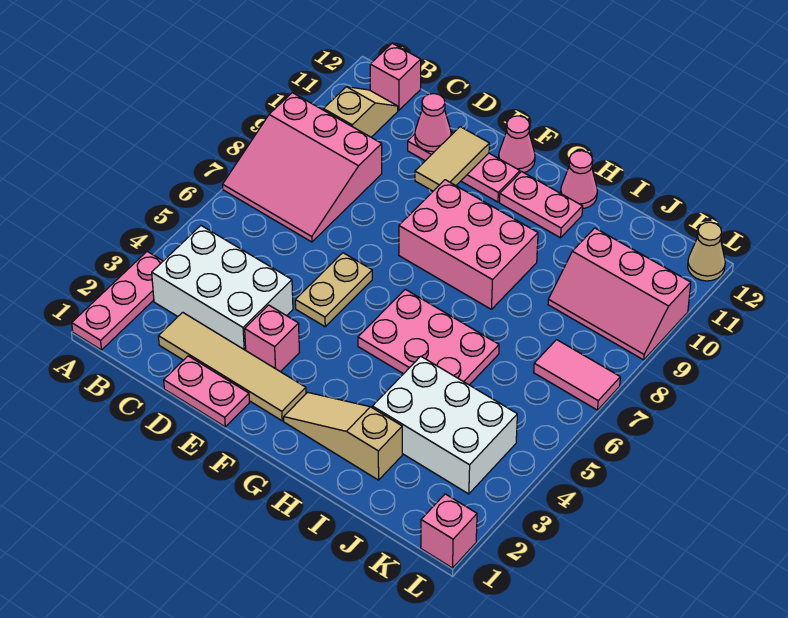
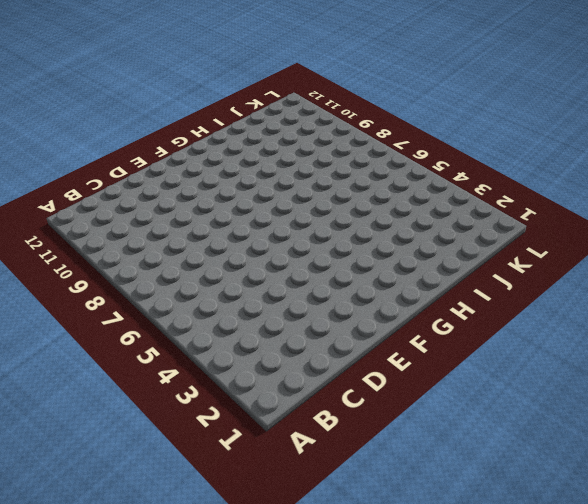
none -> pink plate A1:A3 level 1
none -> pink slope A7:C9 level 1 top 9
none -> white brick B3:D4 level 1

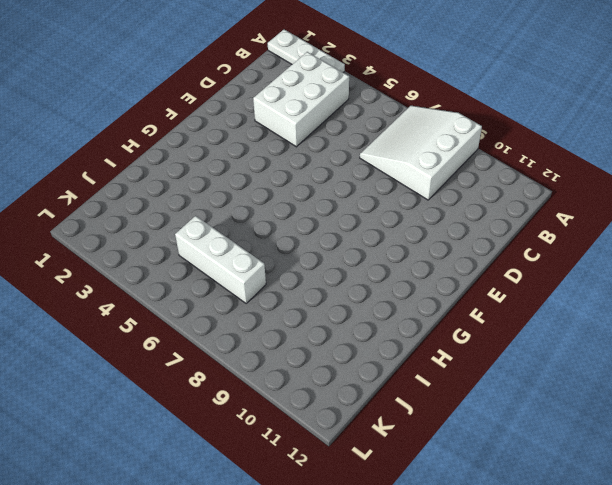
white plate A1:A3 level 1 -> pink plate A1:A3 level 1
white slope A7:C9 level 1 top 9 -> pink slope A7:C9 level 1 top 9
white brick J5:J7 level 1 -> none
none -> tan slope B10:B11 level 1 top 10
none -> pink brick B12 level 1
none -> tan tile C2:F2 level 1

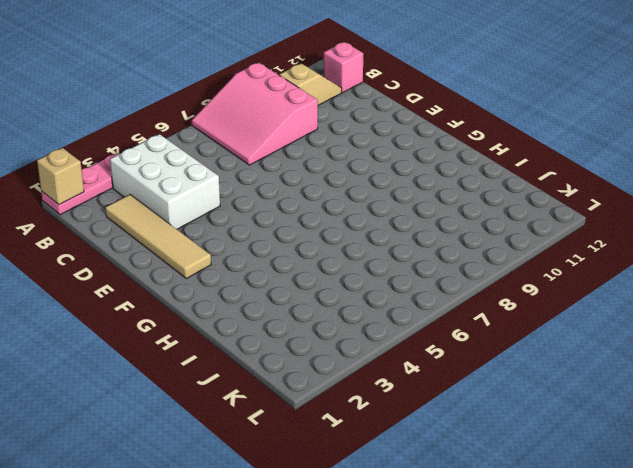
tan brick A1 level 2 -> none
none -> pink plate D1:E1 level 1
none -> pink plate D11:F11 level 1
none -> pink brick E3 level 1

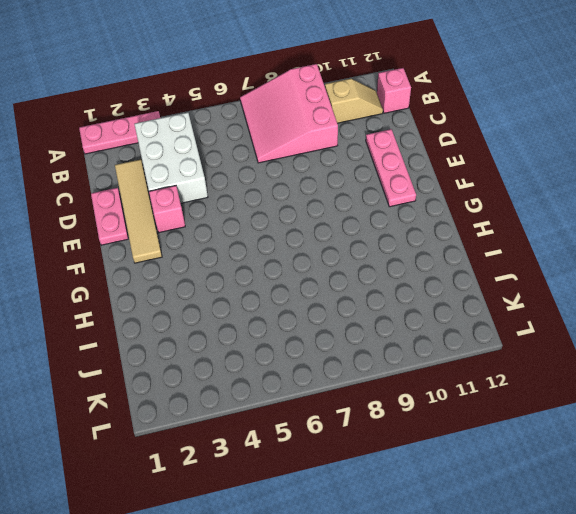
none -> tan plate E5:E6 level 1
none -> pink brick F8:H9 level 1
none -> pink cone F12 level 1

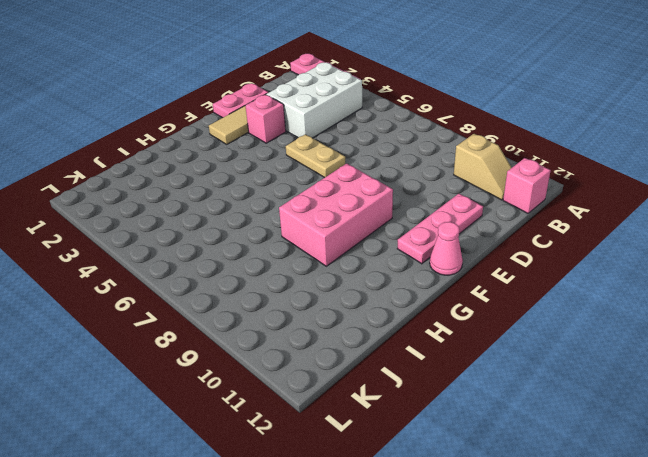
none -> pink slope A7:C9 level 1 top 9
none -> tan slope G2:I2 level 1 top I
none -> pink plate G5:I6 level 1

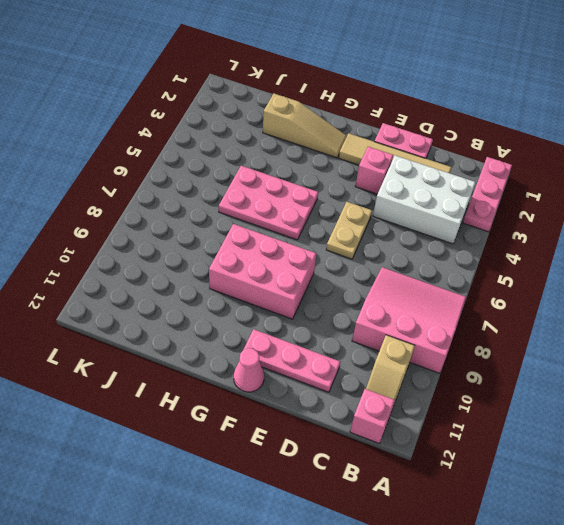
none -> pink plate G11:H11 level 1
none -> pink cone H12 level 1
none -> white brick I3:K4 level 1

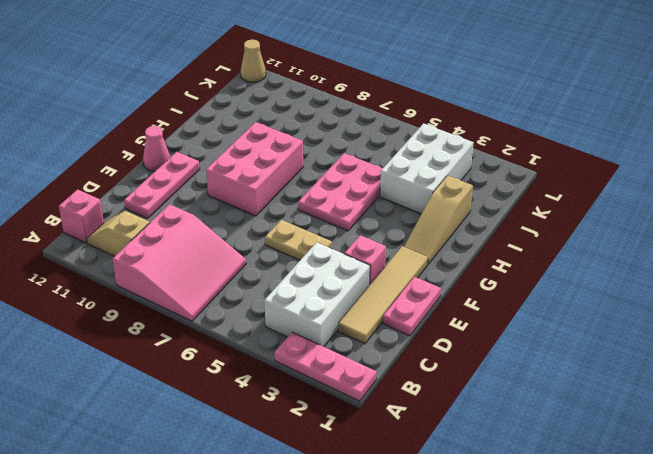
none -> pink plate G11:H11 level 1
none -> pink cone H12 level 1
none -> pink slope J9:L10 level 1 top 10

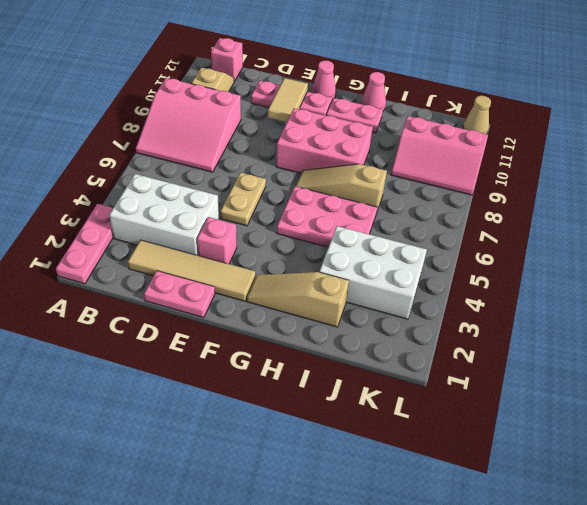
tan slope G7:I7 level 1 top I -> none
none -> pink tile K7:L7 level 1
none -> pink brick L1 level 1
none -> pink cone D11 level 2

